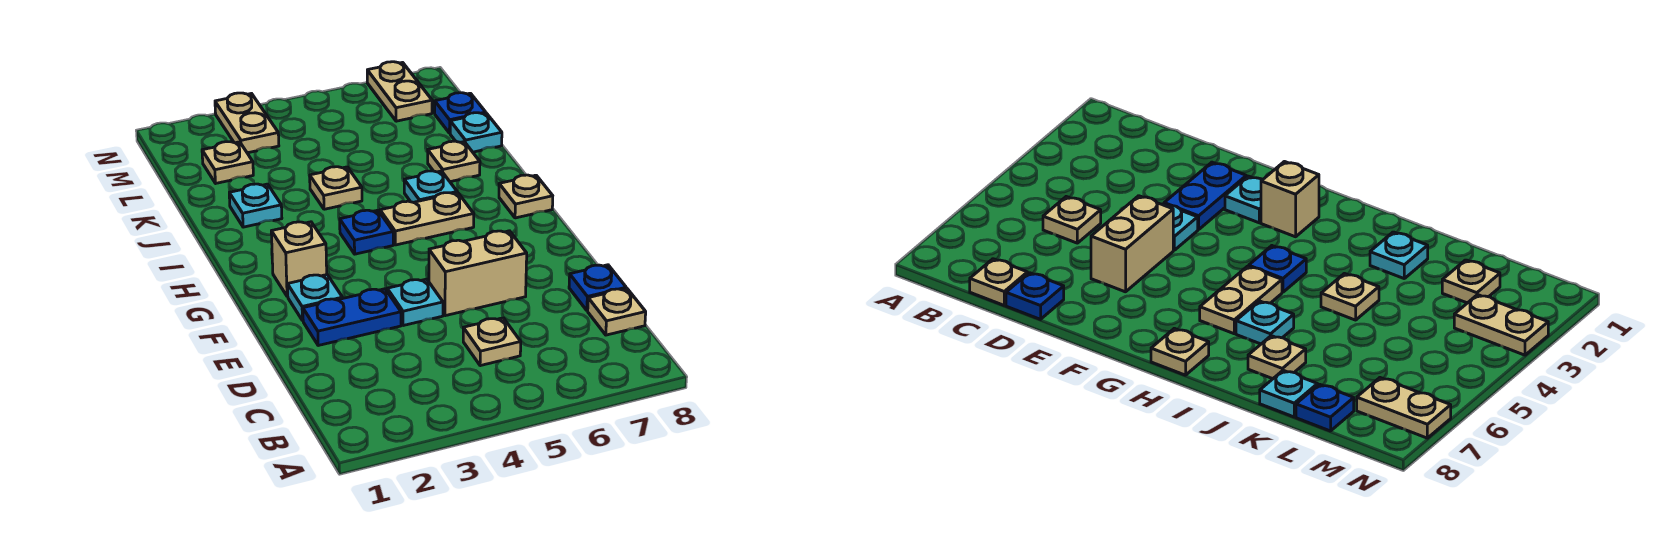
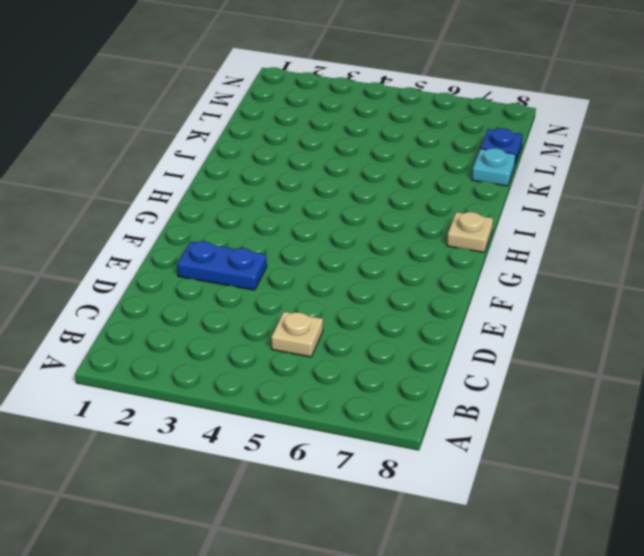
none -> tan plate C8 level 1
none -> blue plate D8 level 1
none -> cyan plate E4 level 1

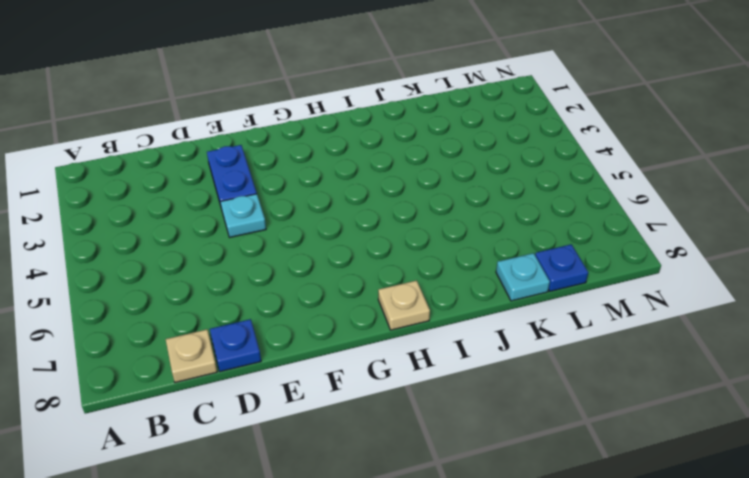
none -> tan plate C5 level 1
none -> tan brick E5:E6 level 1
none -> cyan plate F2 level 1

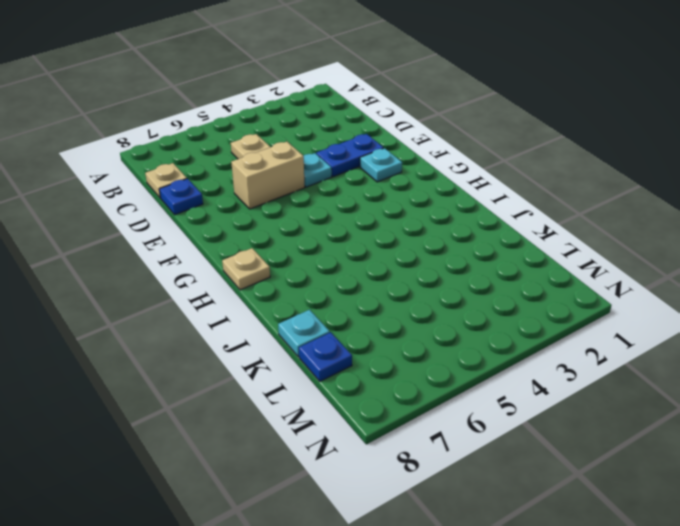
none -> tan brick G2 level 1
none -> blue plate H4 level 1
none -> tan plate H5:H6 level 1

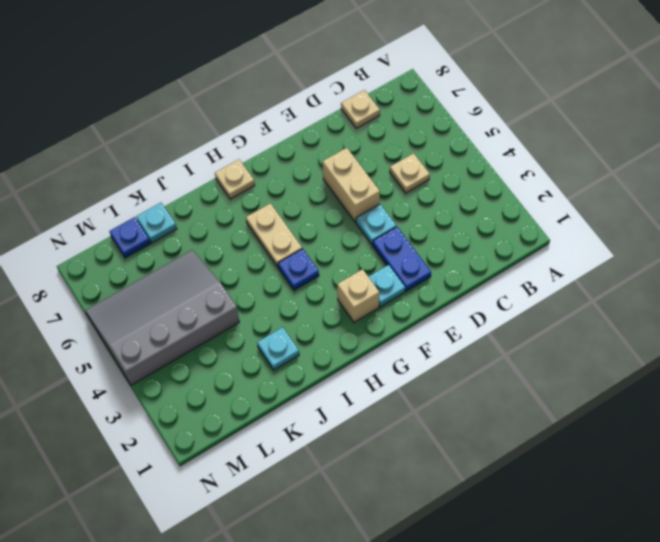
grey slope K4:N6 level 1 top 4 -> none
none -> blue plate D8 level 1
none -> cyan plate I6 level 1
none -> tan plate J4 level 1

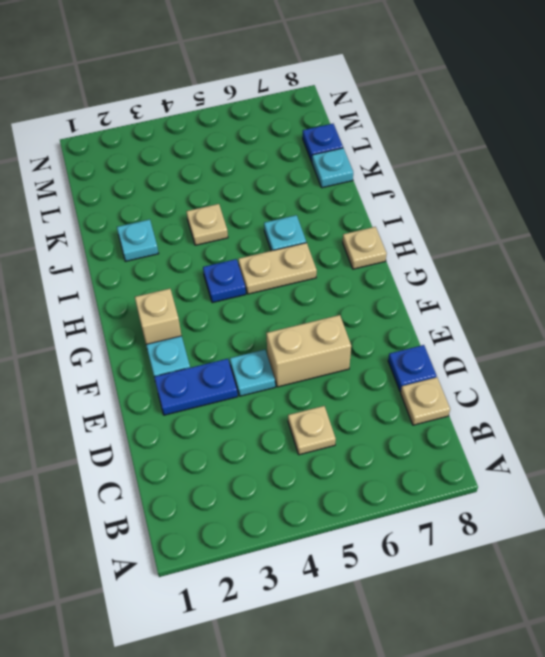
none -> tan plate J7 level 1
none -> tan plate L2 level 1
none -> tan plate M3:N3 level 1

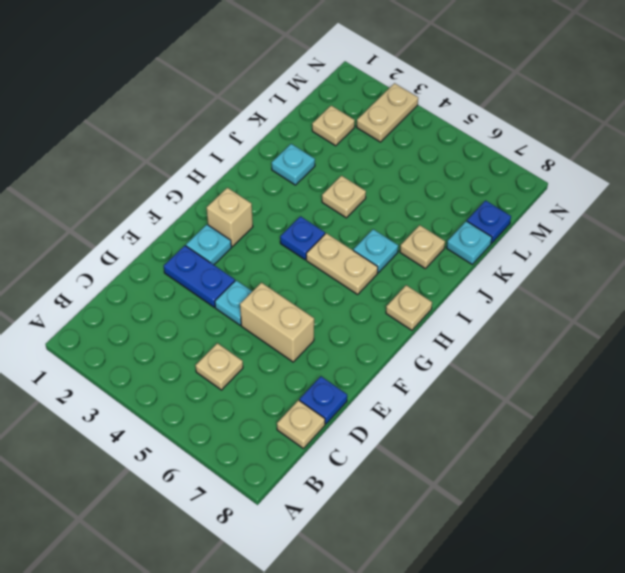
none -> tan plate M7:N7 level 1

